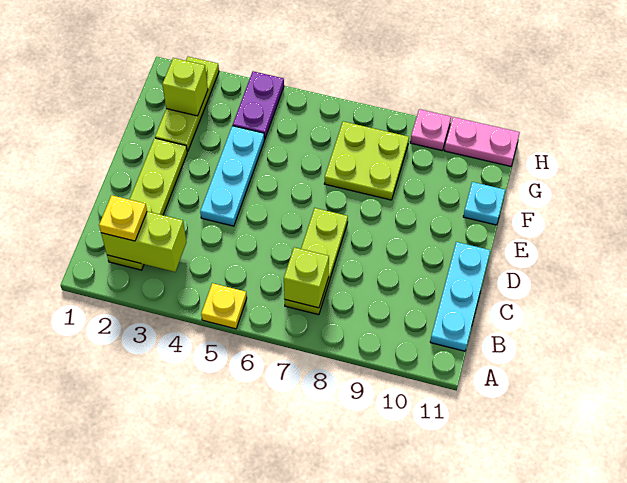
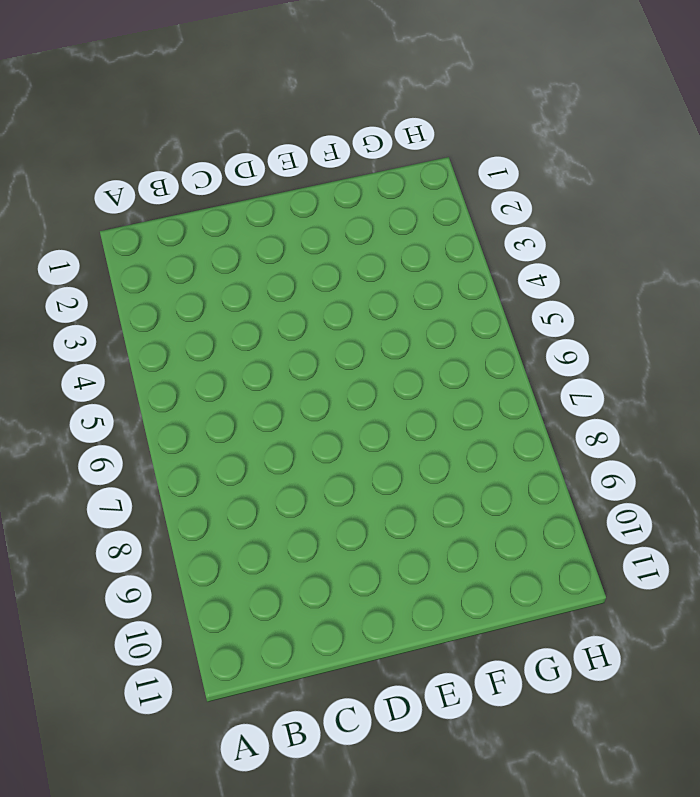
none -> yellow plate A5 level 1
none -> lime plate B2:E2 level 1
none -> lime plate B7:D7 level 1

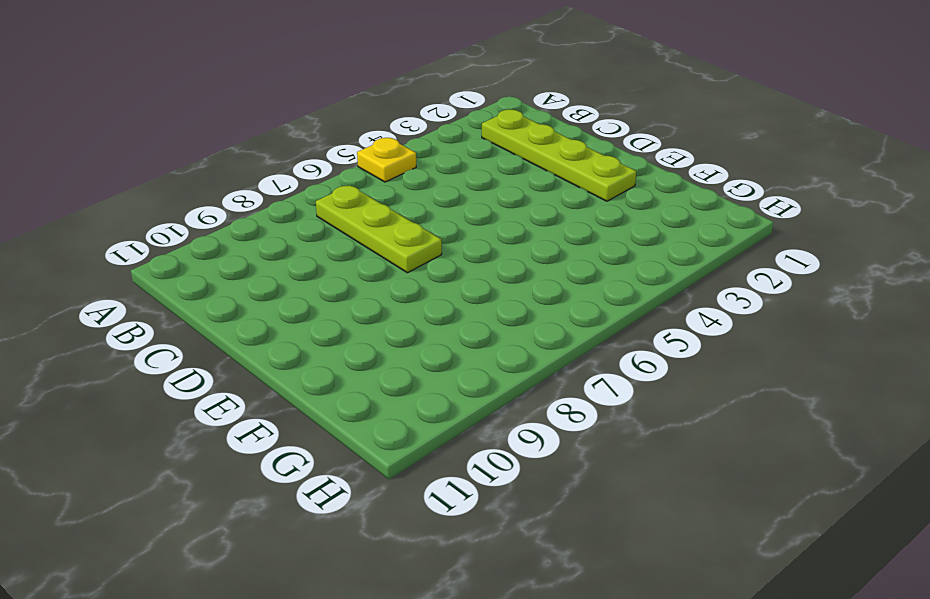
none -> cyan plate B11:D11 level 1
none -> cyan plate D4:F4 level 1
none -> lime plate F2:H2 level 1

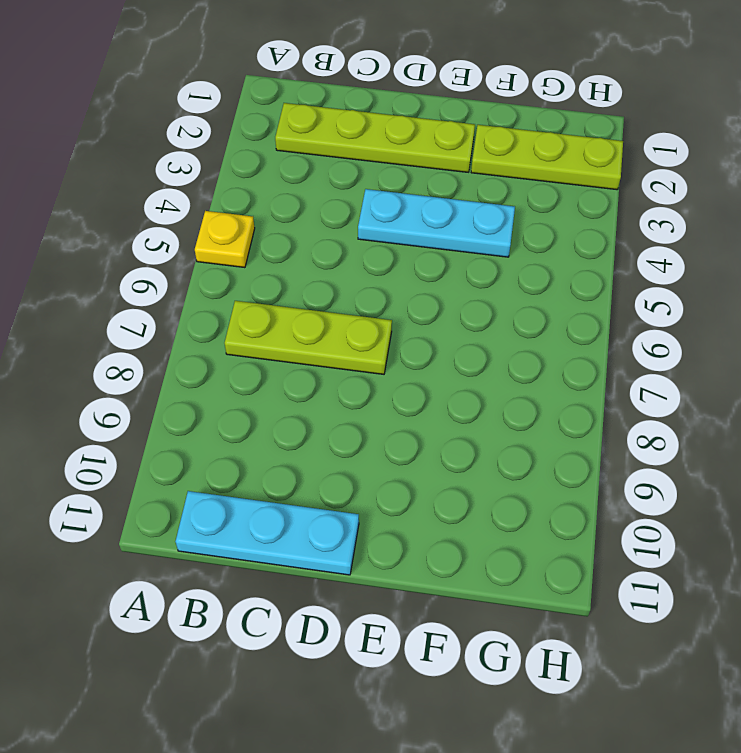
none -> lime plate F7:G8 level 1
none -> cyan plate F11 level 1
none -> purple plate G4:H4 level 1

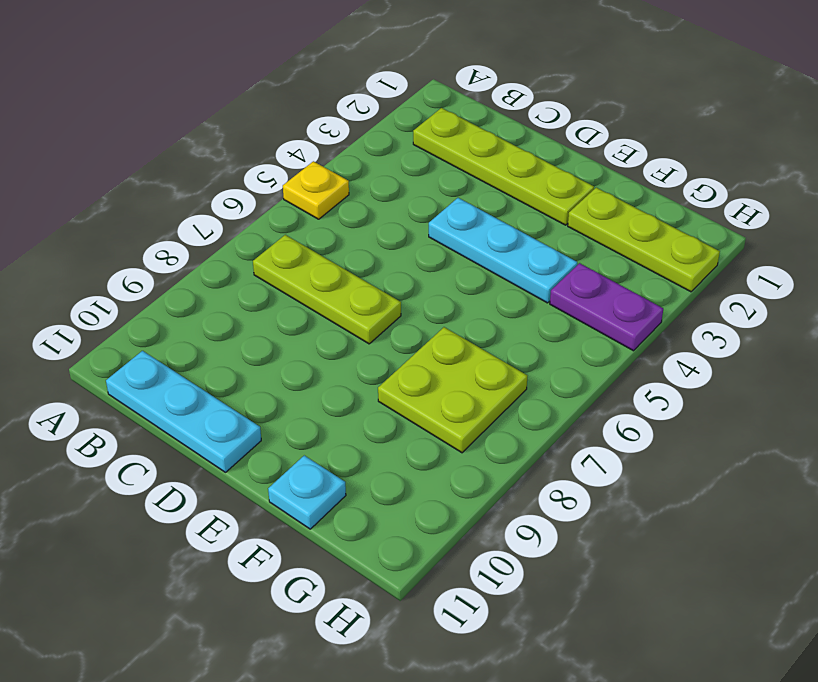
none -> pink plate H9 level 1
none -> pink plate H10:H11 level 1
none -> lime brick B2:B3 level 2

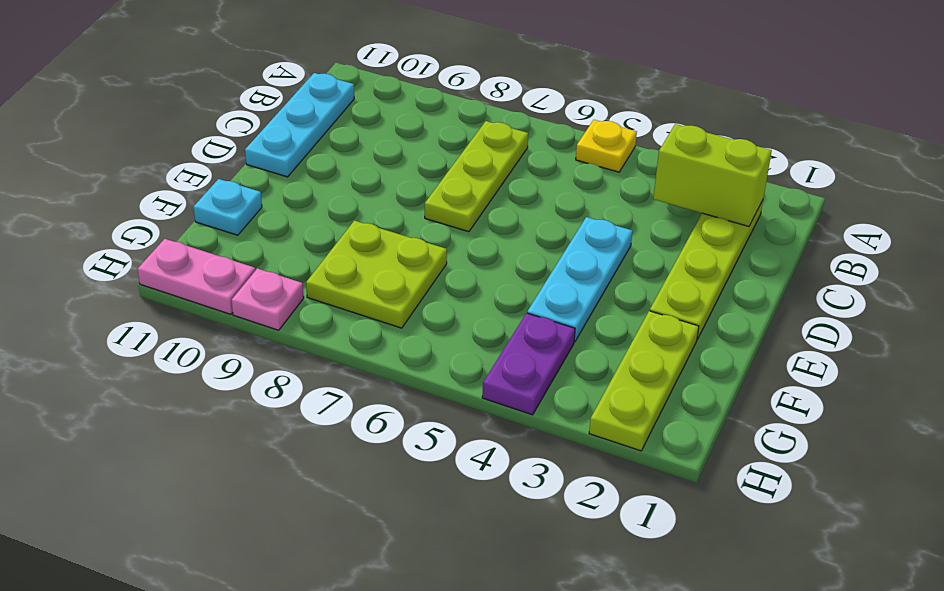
none -> lime brick B7 level 2
none -> lime brick G2 level 2
none -> yellow plate B2 level 3

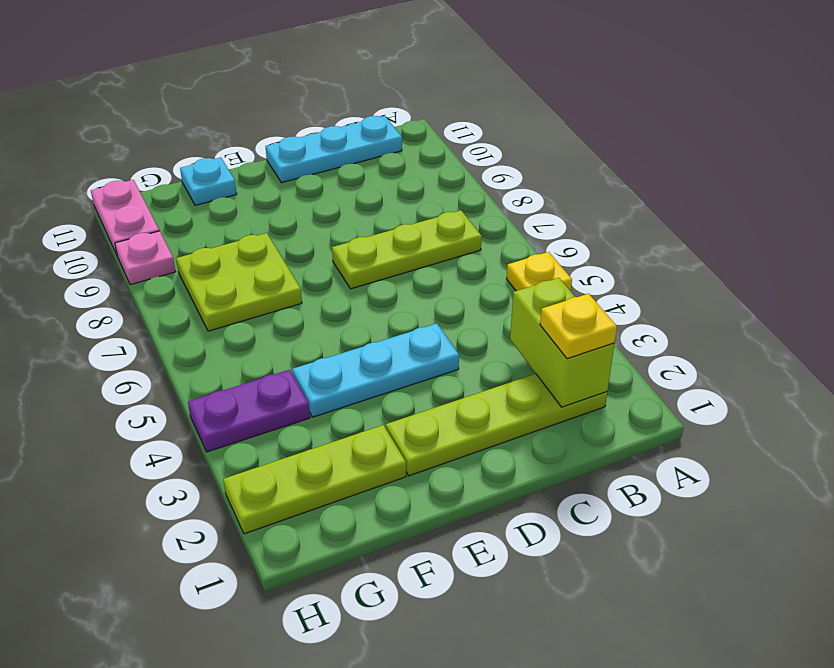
none -> lime brick B7 level 2
none -> lime brick G2 level 2

